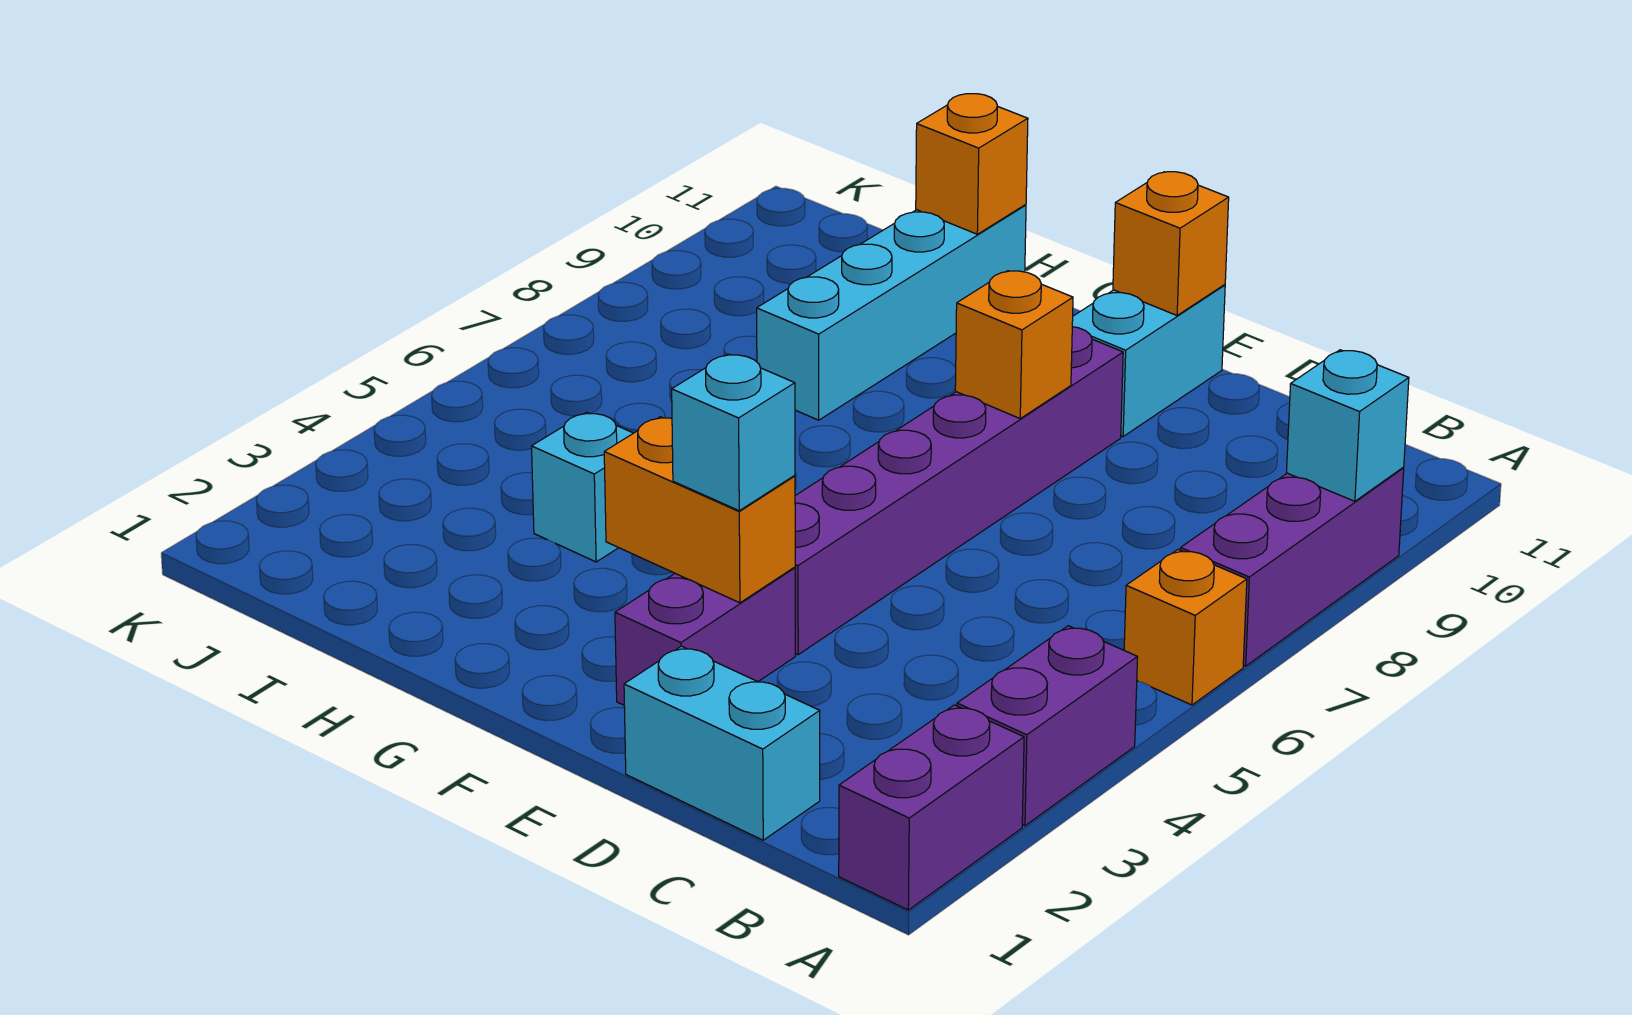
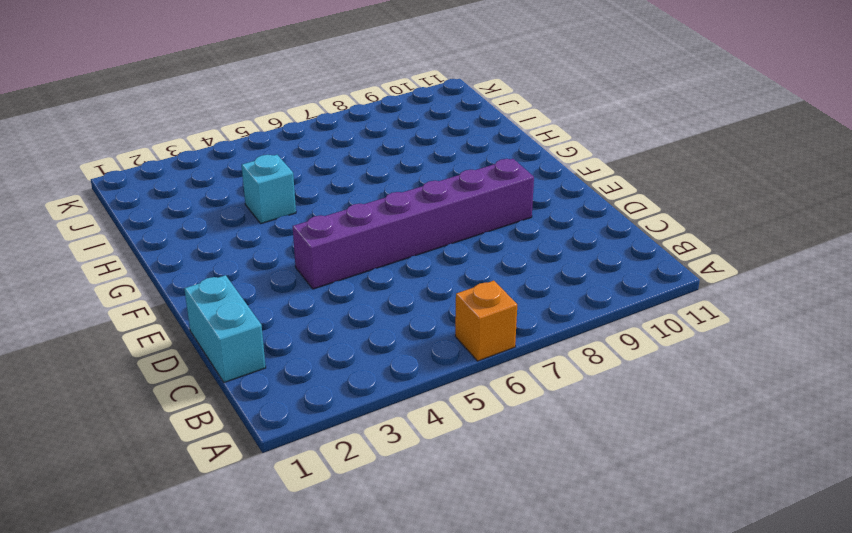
none -> purple brick A1:A2 level 1
none -> purple brick A3:A4 level 1
none -> purple brick A7:A9 level 1

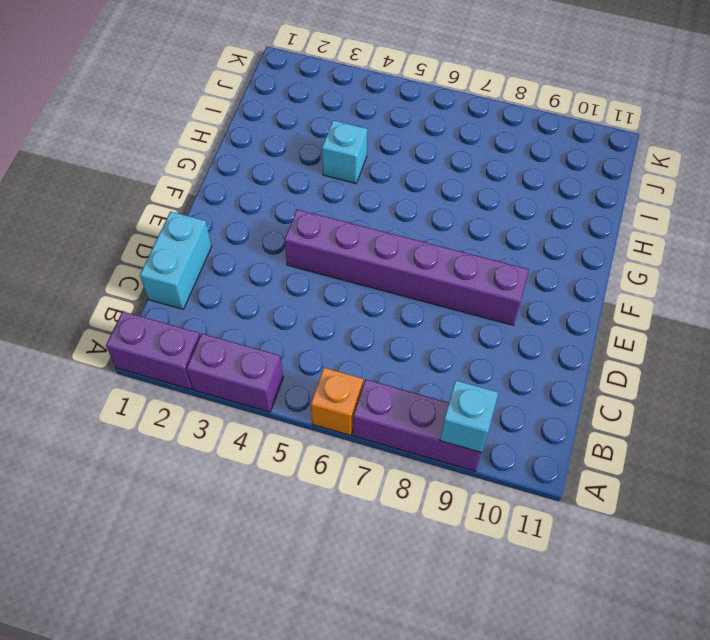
none -> purple brick E2:E3 level 1
none -> cyan brick E10:E11 level 1
none -> cyan brick H8:H11 level 1

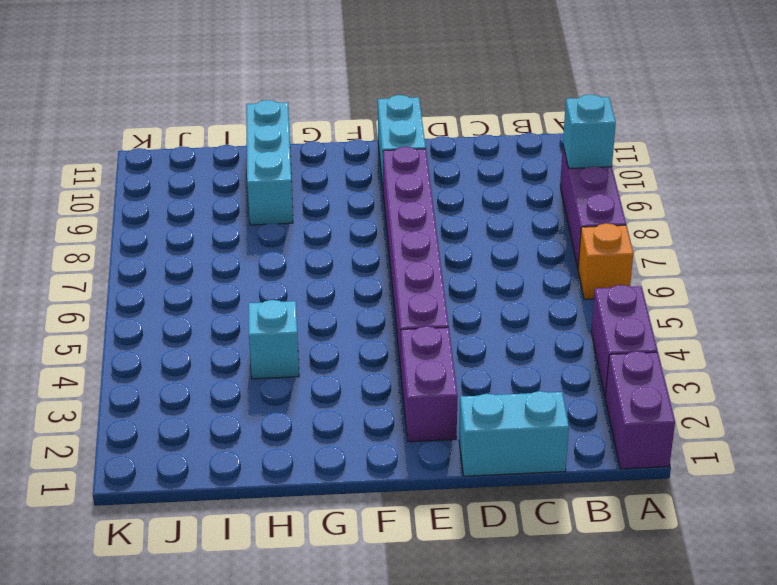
cyan brick H9:H11 level 1 -> cyan brick H8:H11 level 1
none -> orange brick E3:F3 level 2
none -> orange brick E8 level 2
none -> orange brick E11 level 2

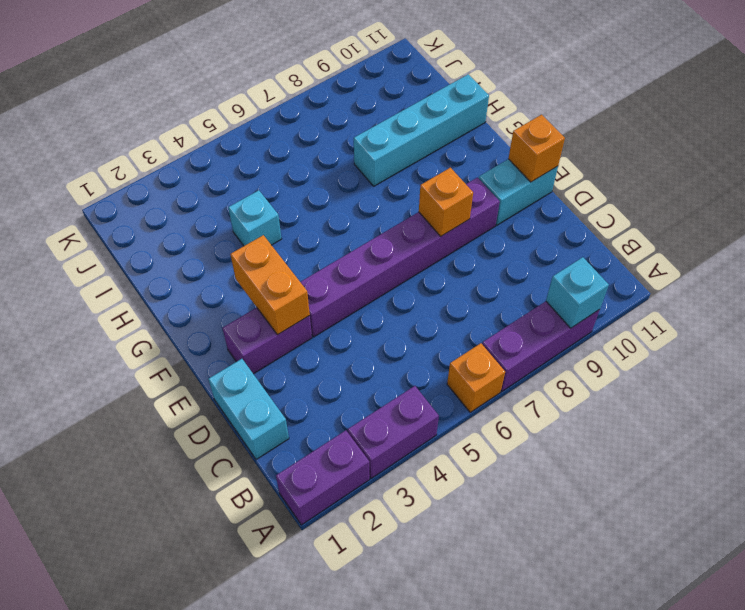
none -> orange brick H11 level 2
none -> cyan brick E3 level 3

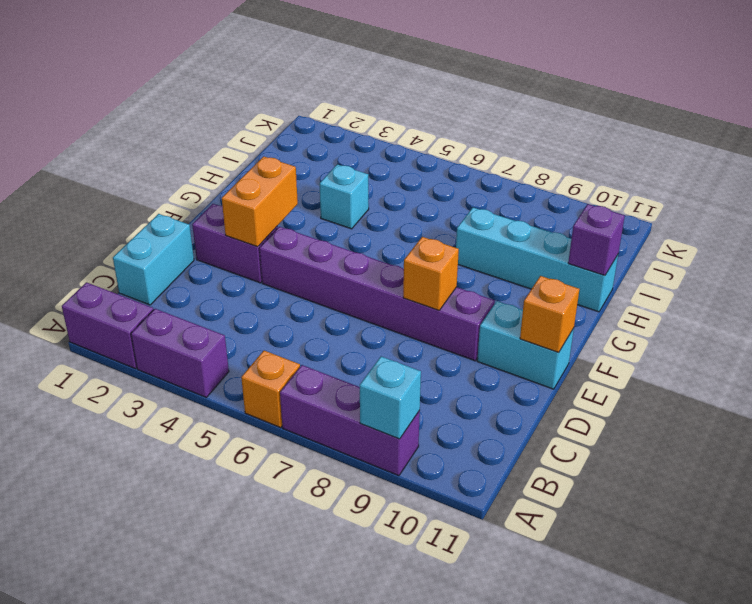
purple brick H11 level 2 -> orange brick H11 level 2
none -> cyan brick E3 level 3

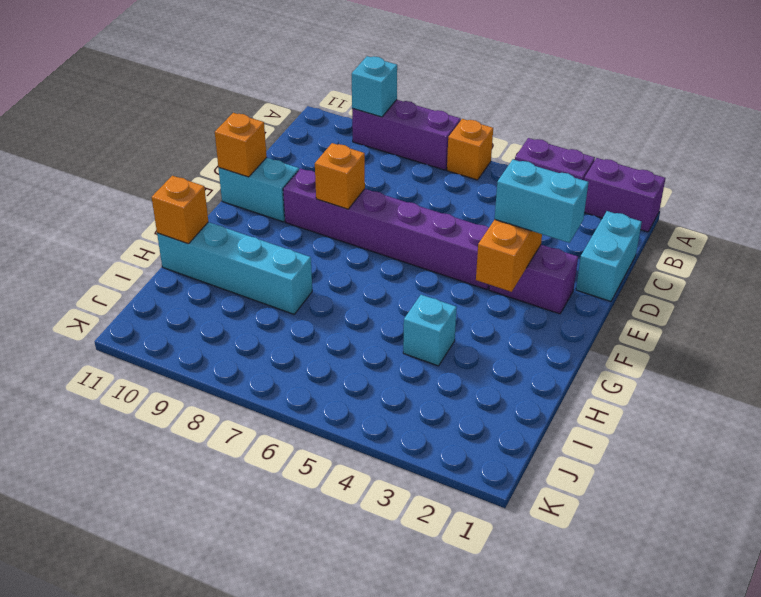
cyan brick E2:E3 level 3 -> cyan brick E3 level 3

